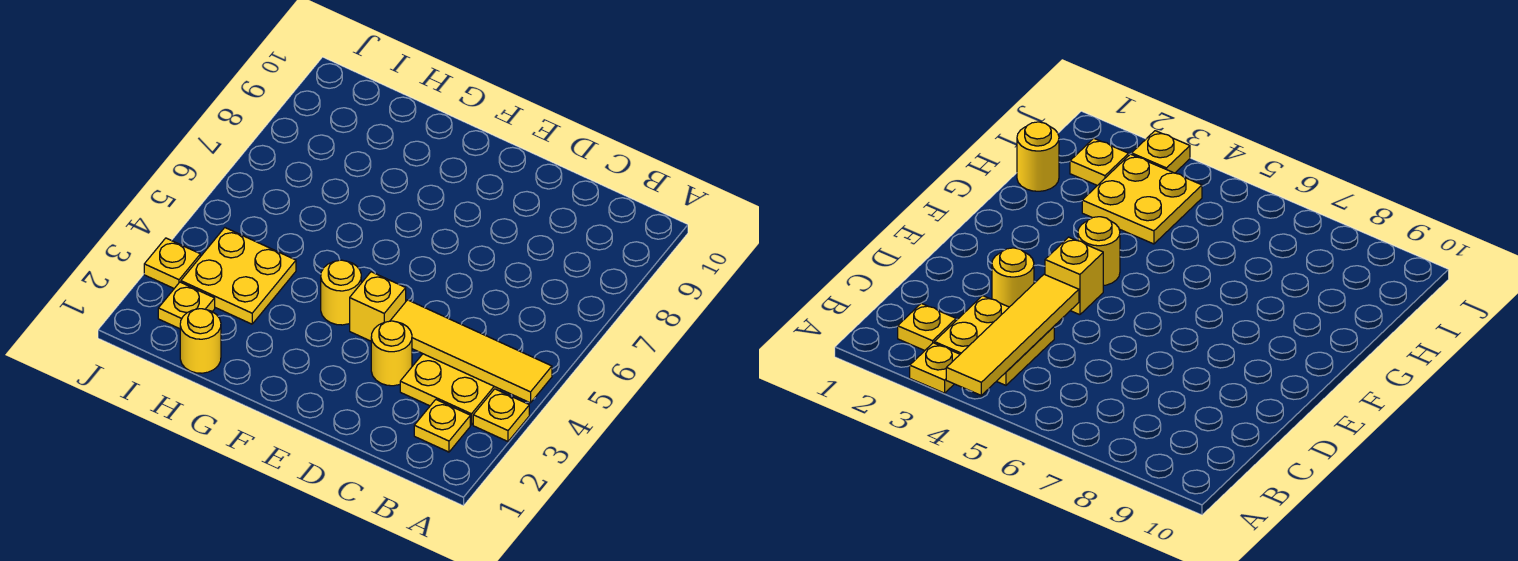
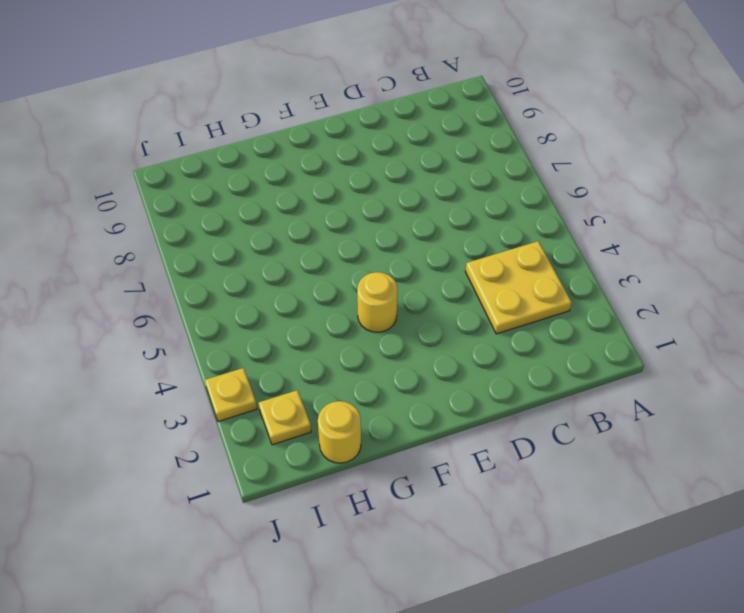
none -> yellow plate A3 level 1
none -> yellow plate B2 level 1

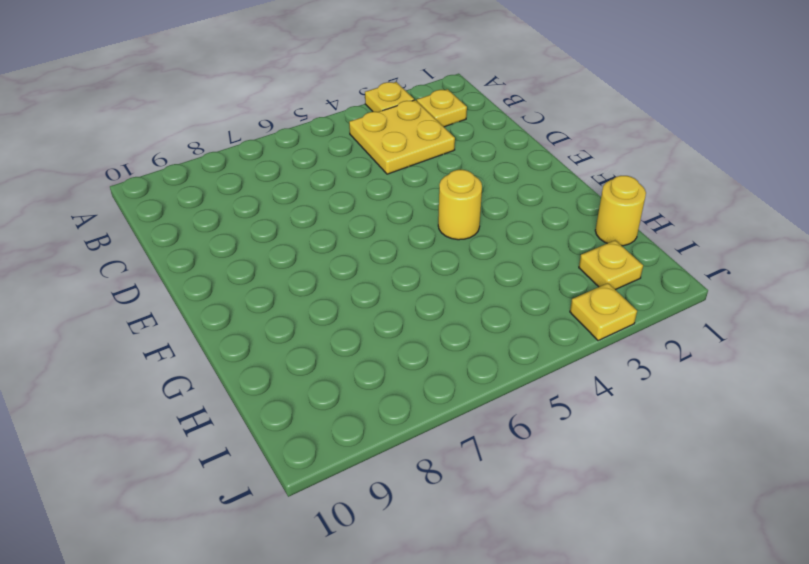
none -> yellow round brick D3 level 1
none -> yellow brick E4 level 1

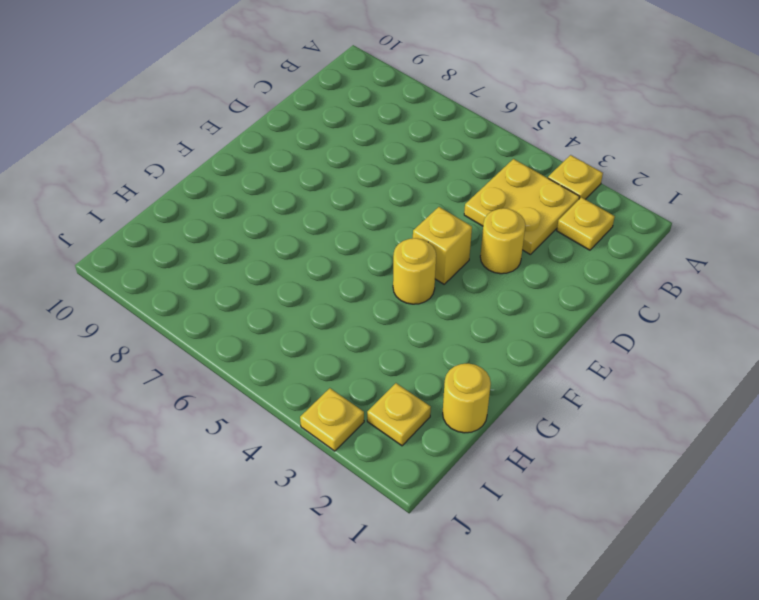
none -> yellow plate H3:I4 level 1
none -> yellow tile A4:D4 level 2

